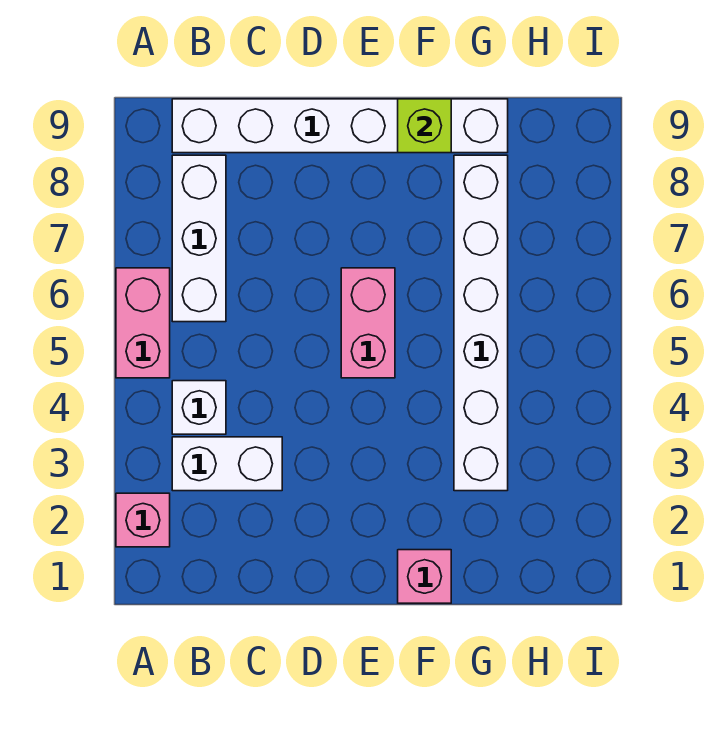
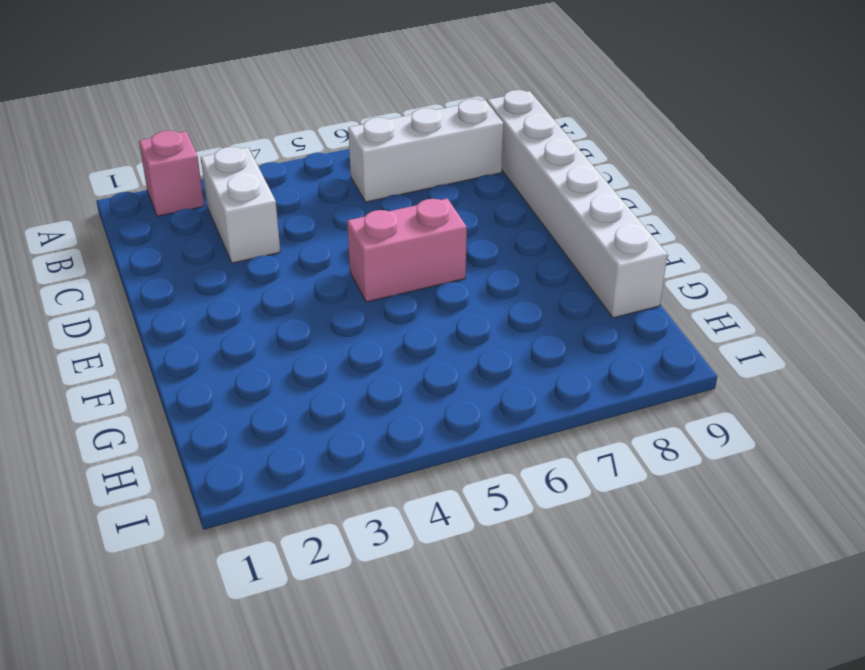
none -> pink brick A5:A6 level 1
none -> white brick B4 level 1

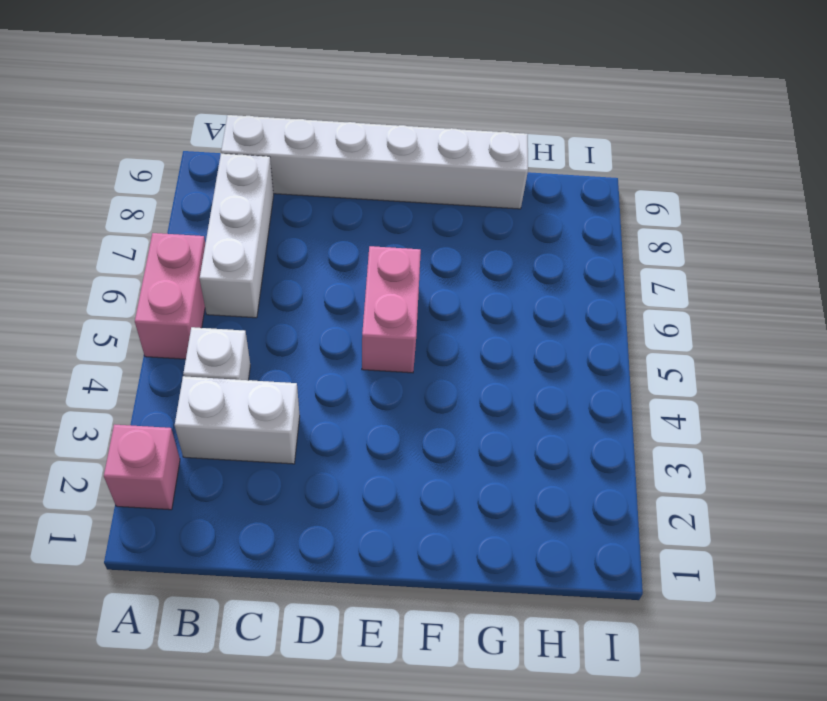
none -> pink brick F1 level 1
none -> white brick G3:G8 level 1

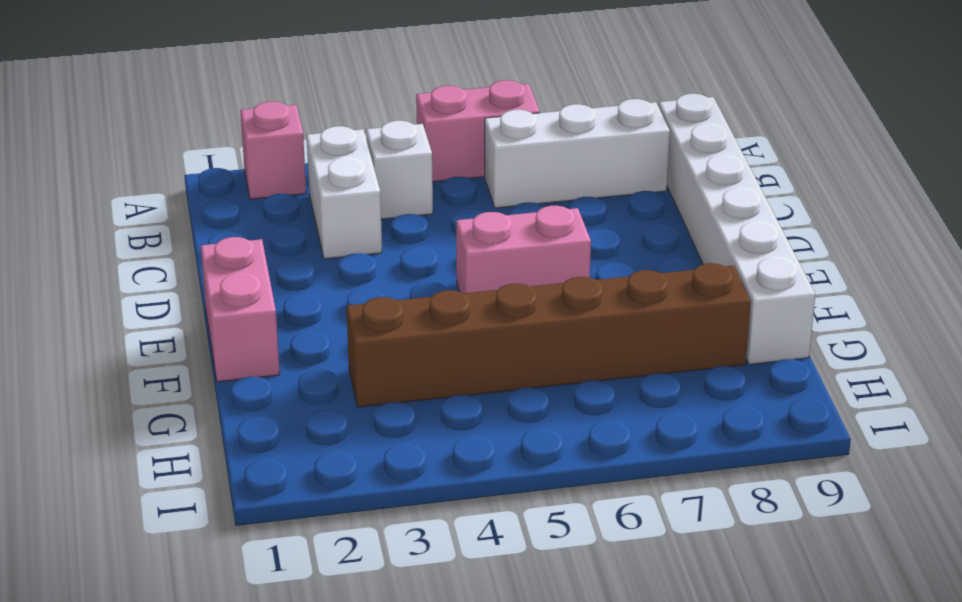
pink brick E1:F1 level 1 -> pink brick F1 level 1
brown brick G3:G8 level 1 -> white brick G3:G8 level 1
none -> lime brick F9 level 2

